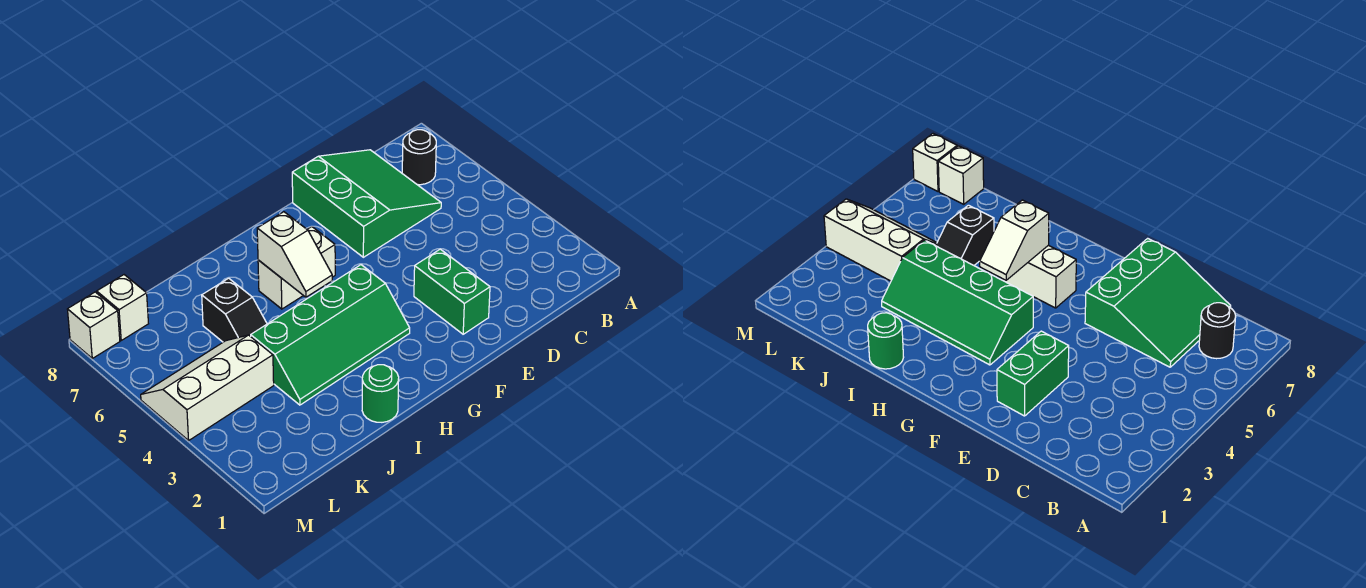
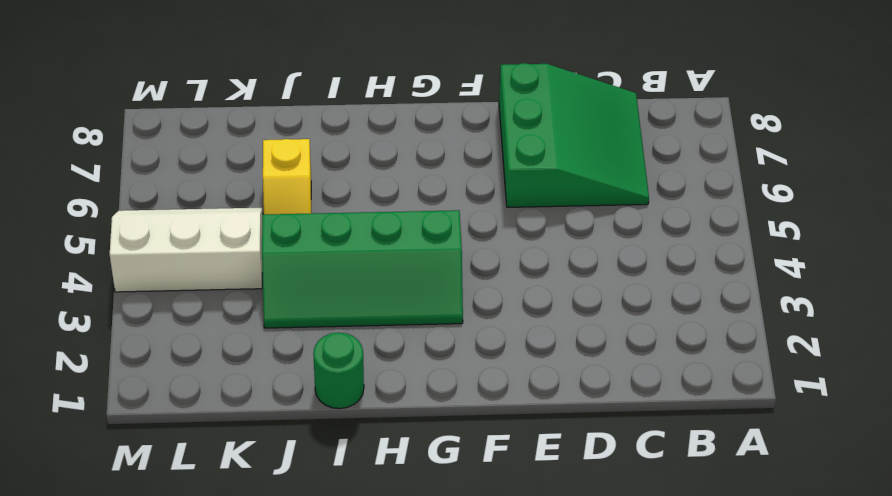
yellow slope J5:J6 level 1 top 6 -> black slope J5:J6 level 1 top 6
none -> black round brick B7 level 1
none -> green brick E2:E3 level 1

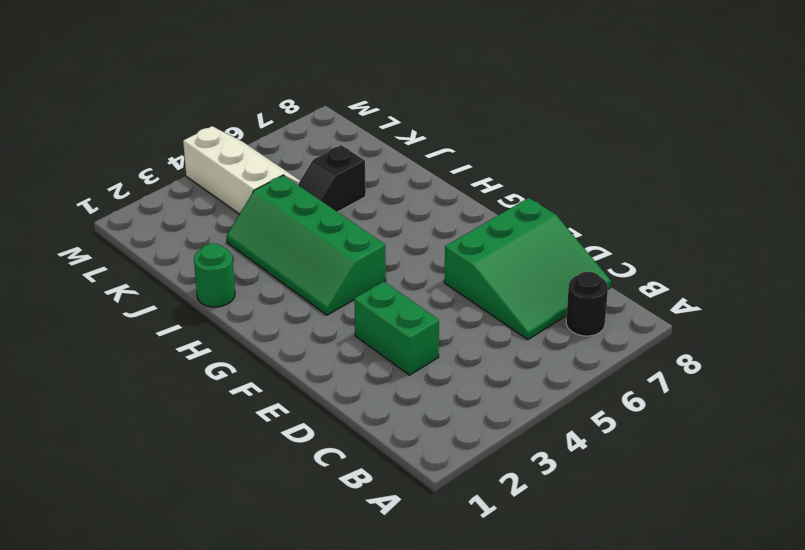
green brick D3:E3 level 1 -> green brick E2:E3 level 1
none -> white brick G6:H6 level 1
none -> white brick L8 level 1

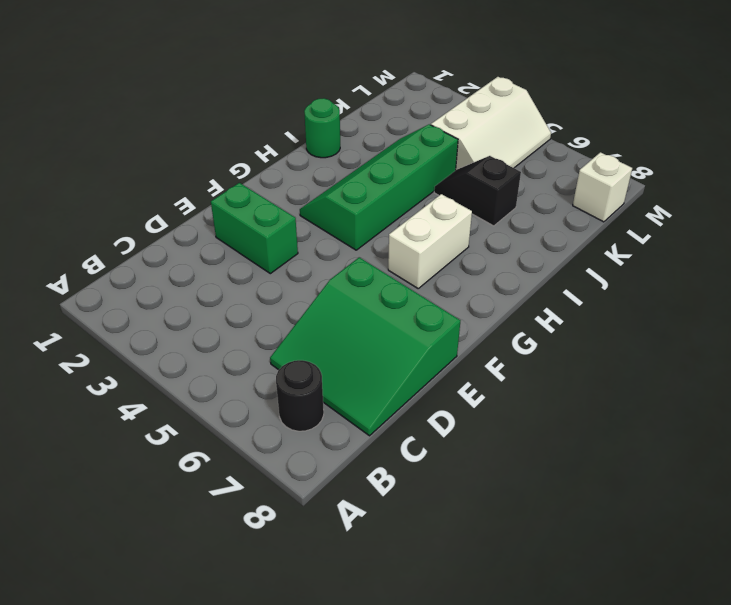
none -> white brick M8 level 1
none -> white slope H5:H6 level 2 top 6

